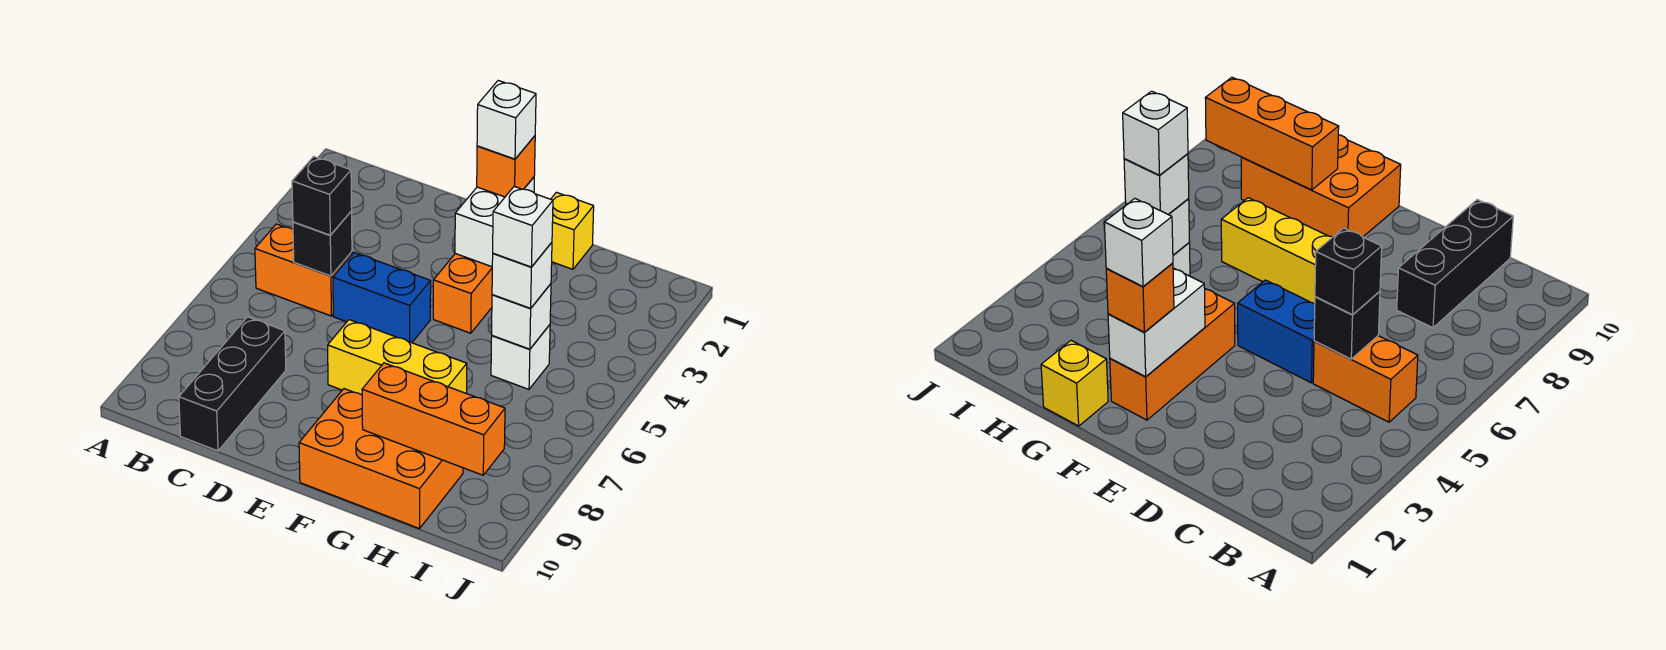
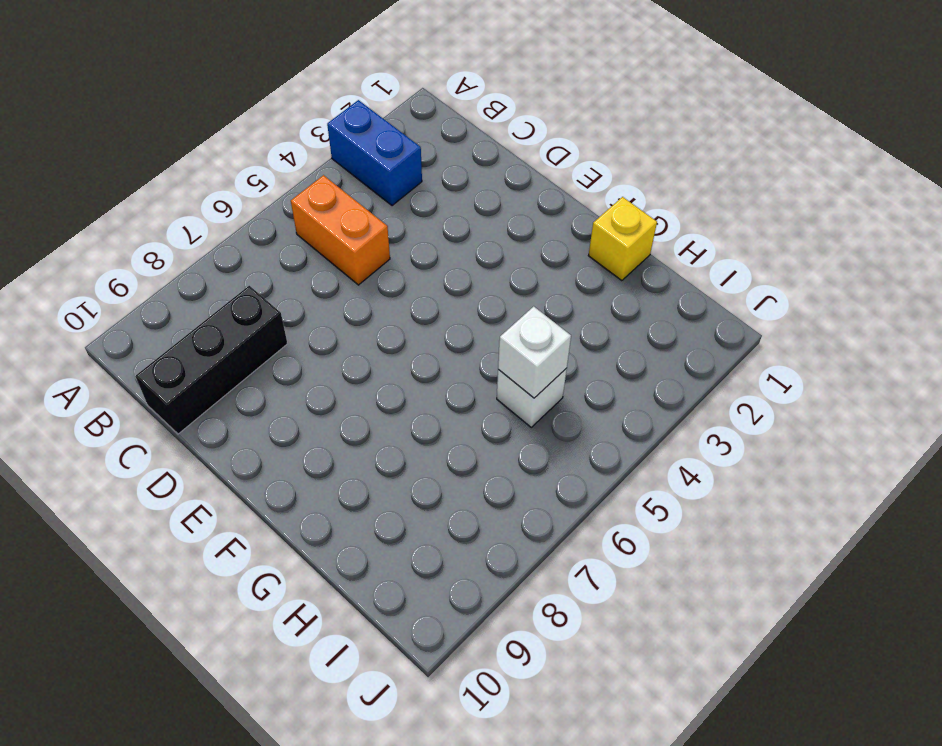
blue brick A3:B3 level 1 -> blue brick D5:E5 level 1
none -> yellow brick E7:G7 level 1
none -> orange brick F2:F4 level 1
none -> orange brick F9:H10 level 1

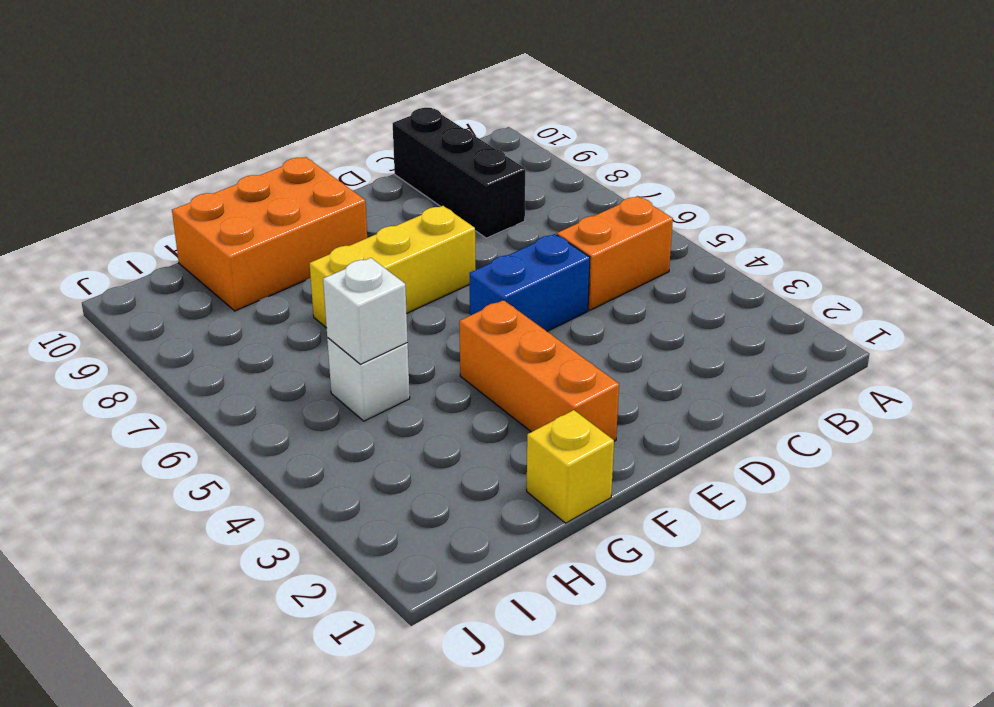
none -> black brick C5 level 2
none -> white brick F2:F3 level 2
none -> orange brick G9:I9 level 2

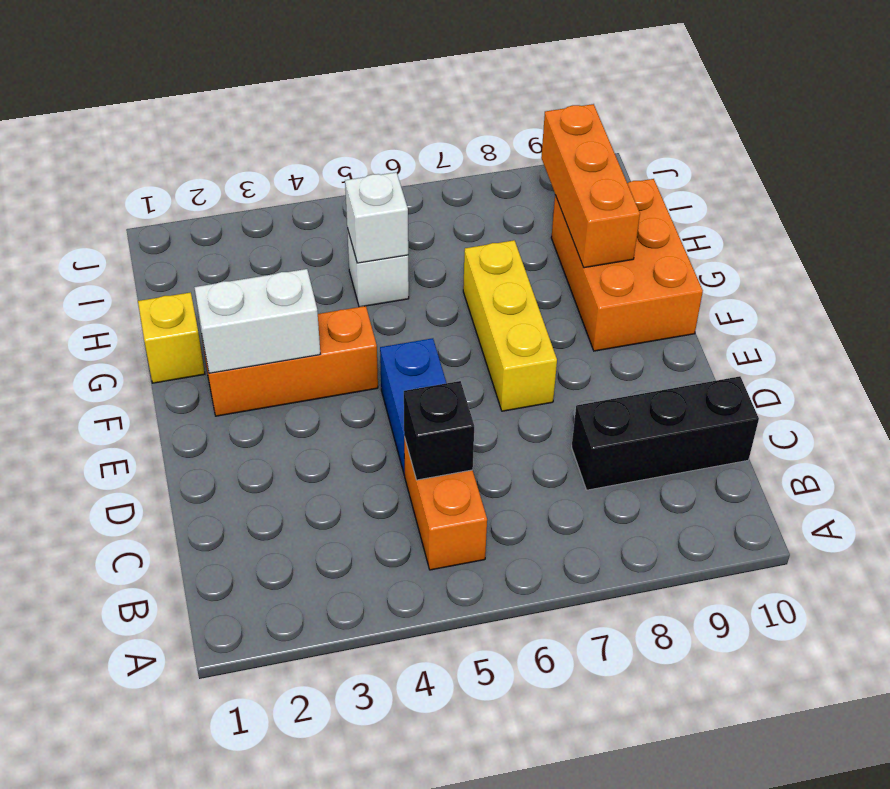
none -> black brick C5 level 3
none -> orange brick F2 level 3
none -> white brick H5 level 3

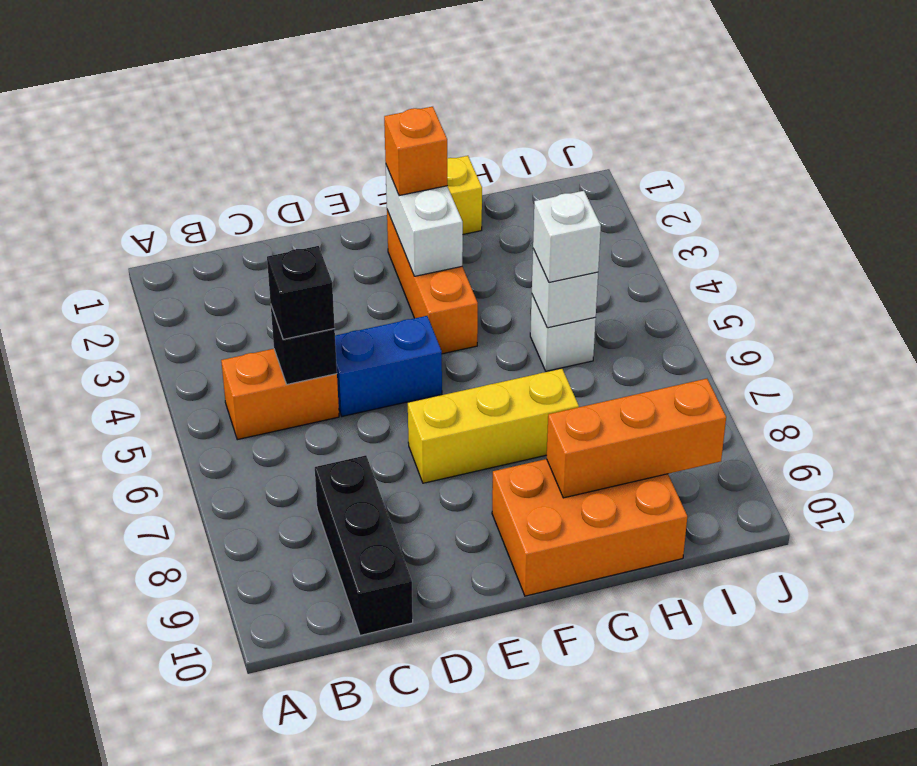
none -> white brick F2 level 4
none -> white brick H5 level 4

